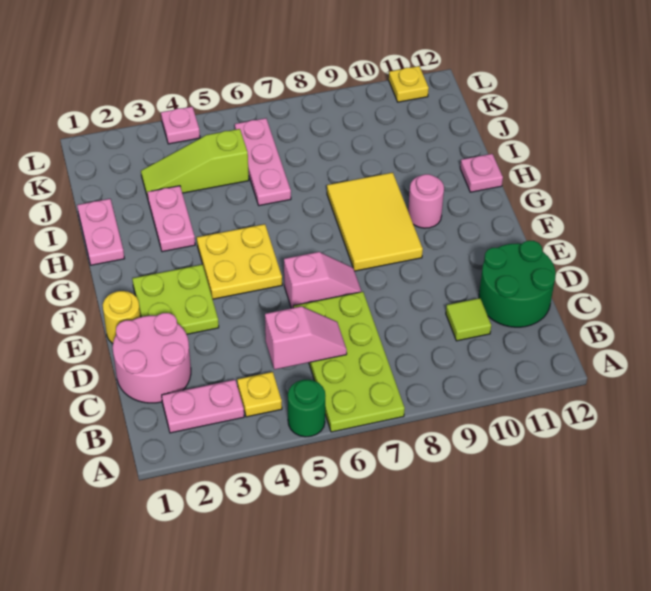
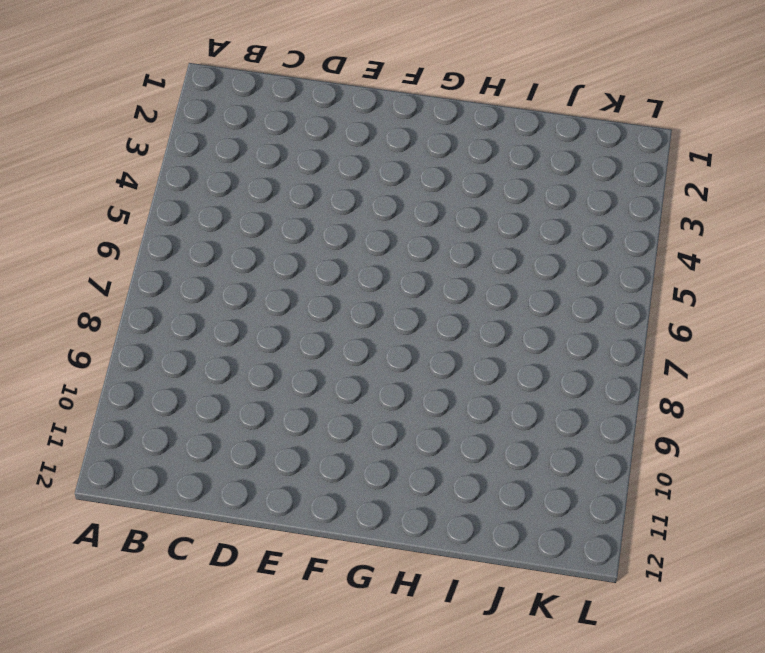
none -> green round brick A5 level 1
none -> lime plate A6:D7 level 1
none -> pink plate B2:B3 level 1

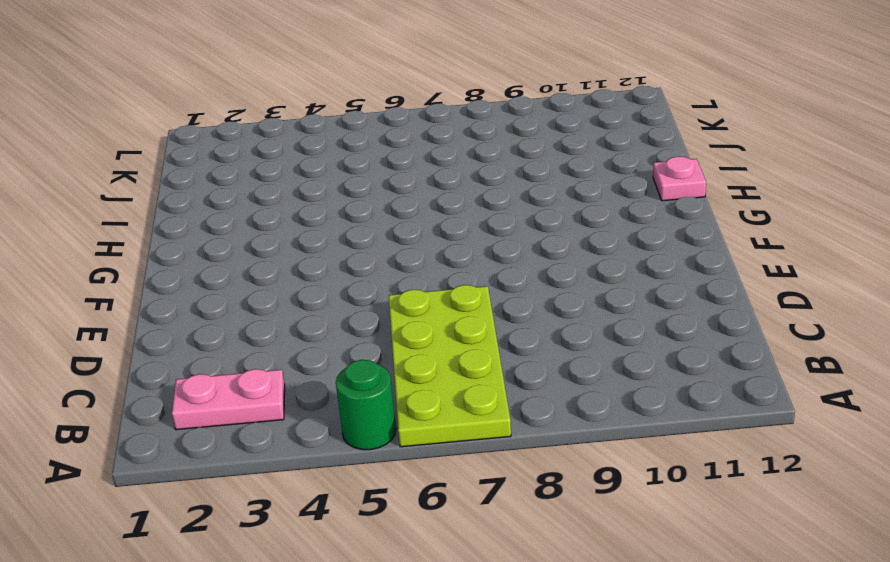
none -> yellow plate B4 level 1
none -> pink round brick C1:D2 level 1
none -> lime tile C10 level 1

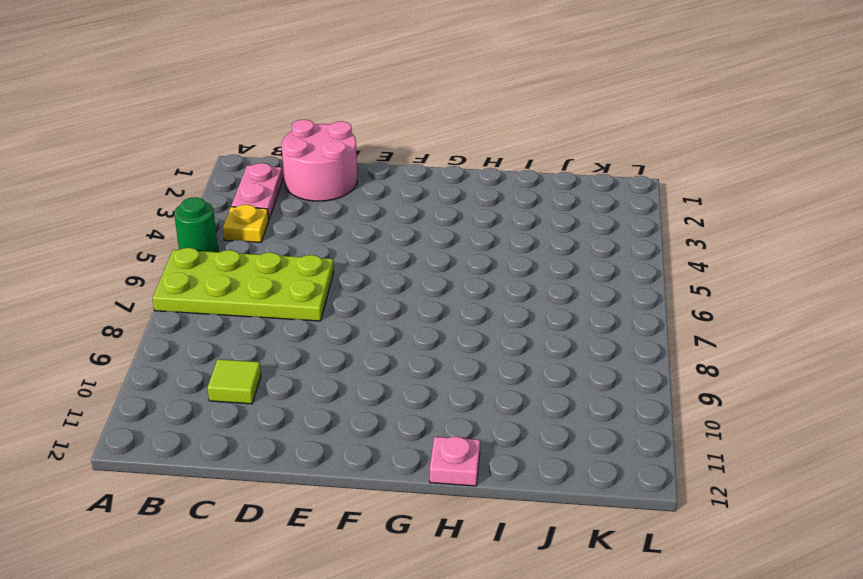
none -> green round brick C11:D12 level 1
none -> yellow round brick E1 level 1
none -> lime plate E2:F3 level 1

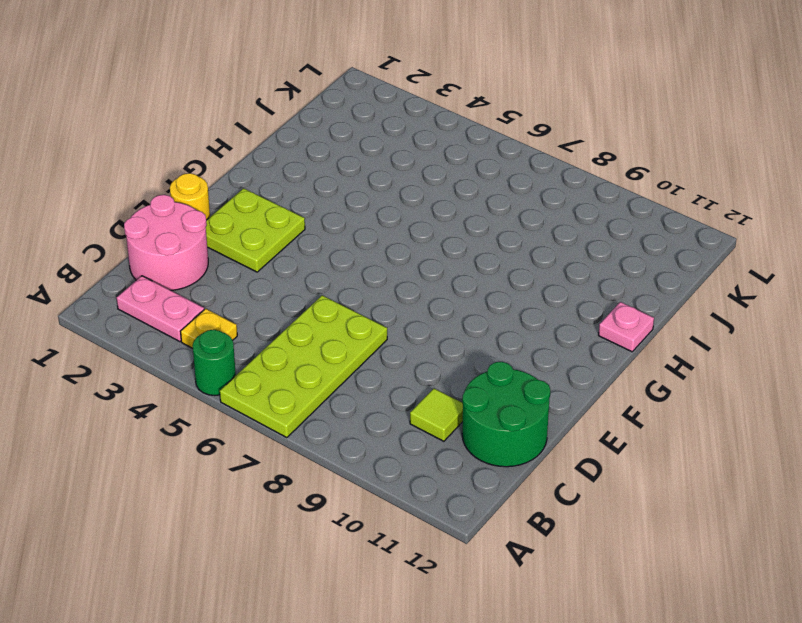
none -> pink slope E6:E7 level 1 top 6
none -> yellow plate F4:G5 level 1
none -> yellow tile F8:H9 level 1

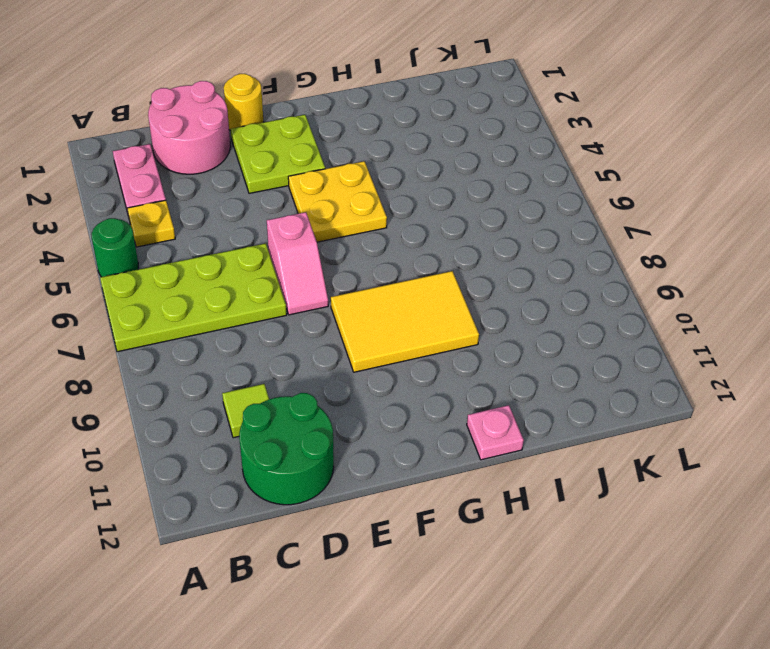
none -> pink round brick G10 level 1
none -> pink plate H1:I1 level 1
none -> pink plate H3:I3 level 1

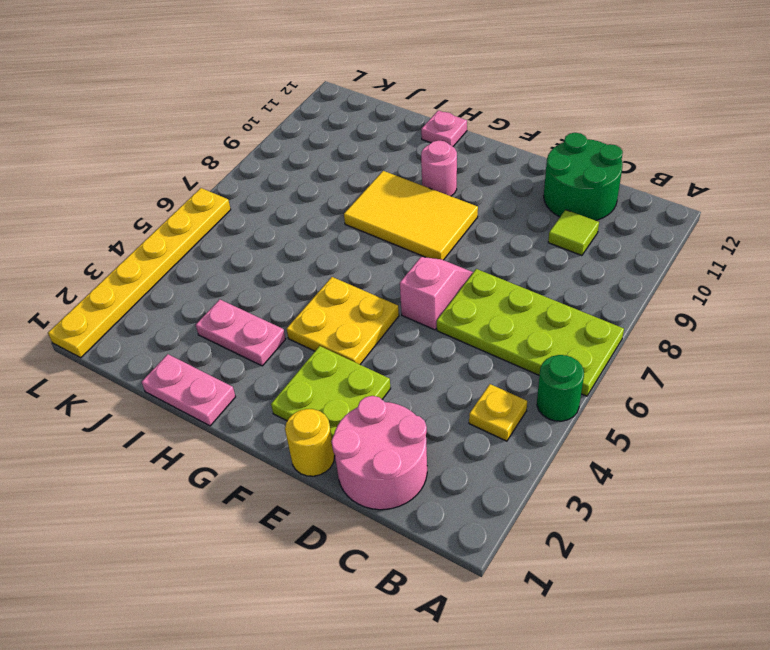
yellow plate L1:L6 level 1 -> pink plate L4 level 1
none -> pink plate B2:B3 level 1
none -> pink plate I6:K6 level 1
none -> lime slope J3:J5 level 1 top 5

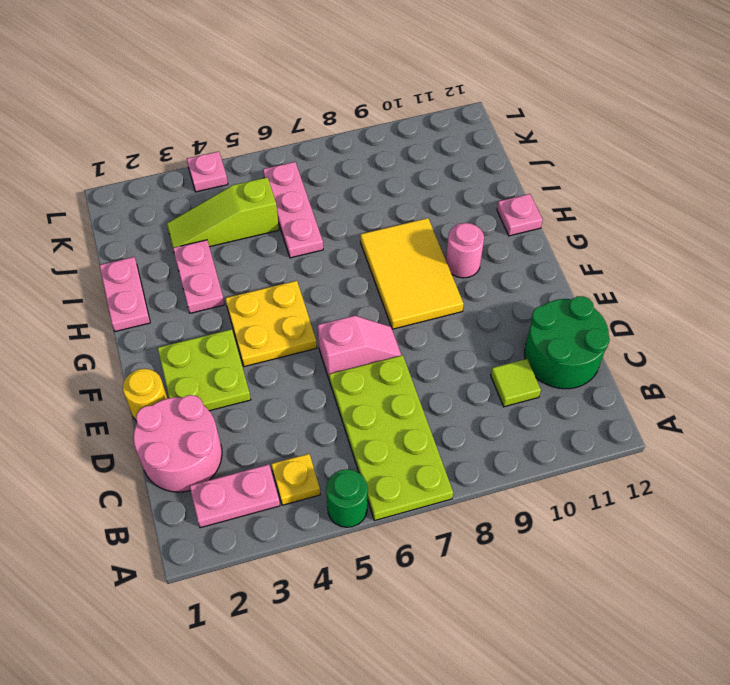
none -> yellow plate L11 level 1
none -> pink slope C5:C6 level 2 top 5

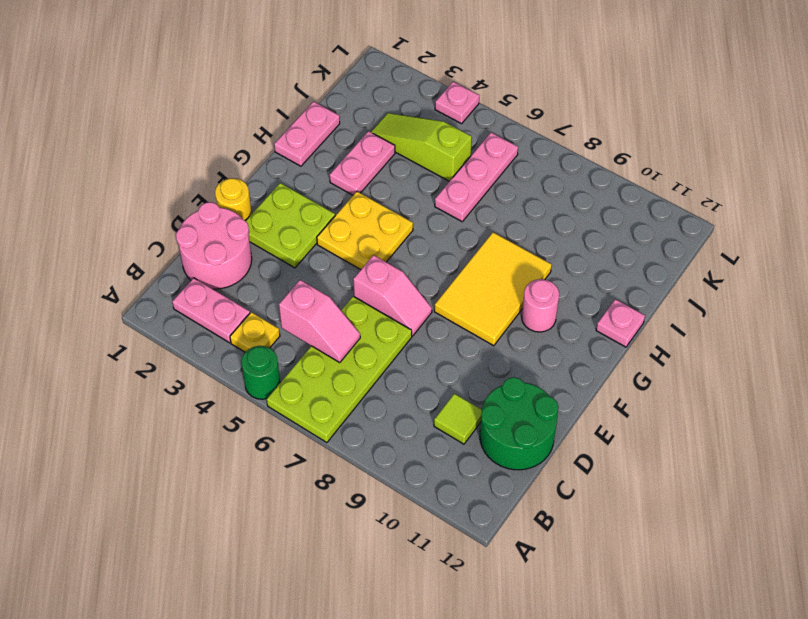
none -> yellow plate L11 level 1

